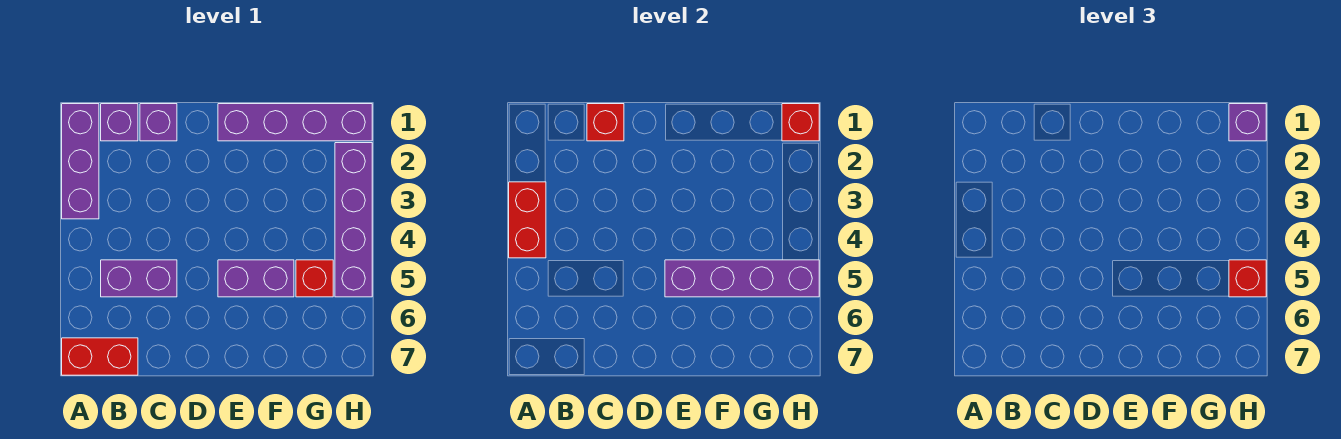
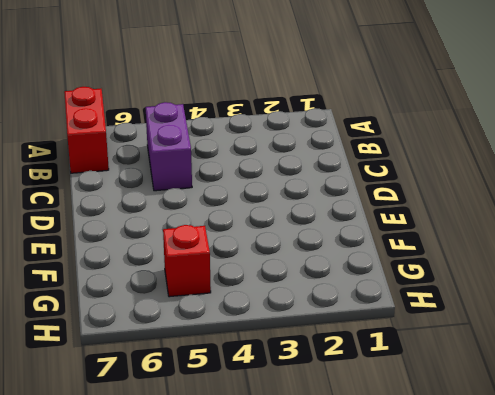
none -> purple brick A1:A3 level 1
none -> purple brick B1 level 1
none -> purple brick C1 level 1

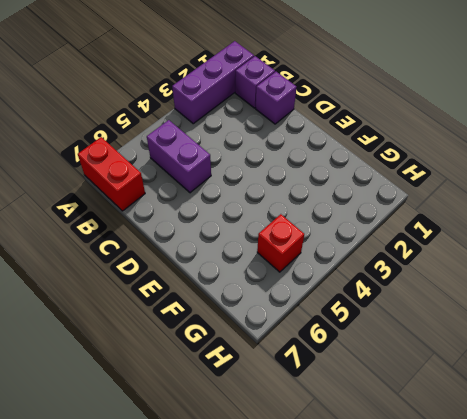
none -> purple brick E1:H1 level 1
none -> purple brick E5:F5 level 1
none -> purple brick H2:H5 level 1

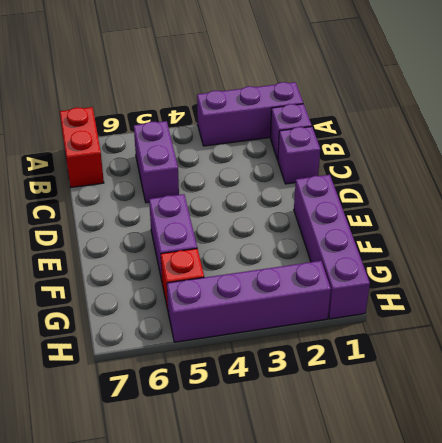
none -> red brick A3:A4 level 2
none -> red brick C1 level 2
none -> purple brick E5:H5 level 2

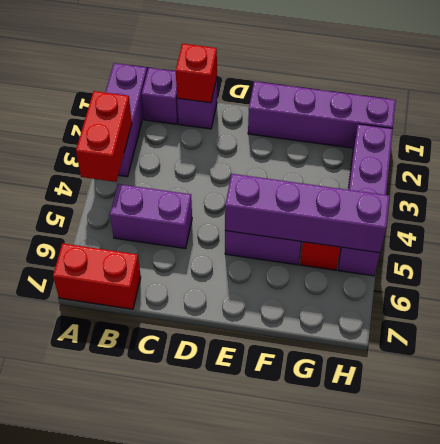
none -> red brick H1 level 2
none -> purple brick H1 level 3
none -> red brick H5 level 3

